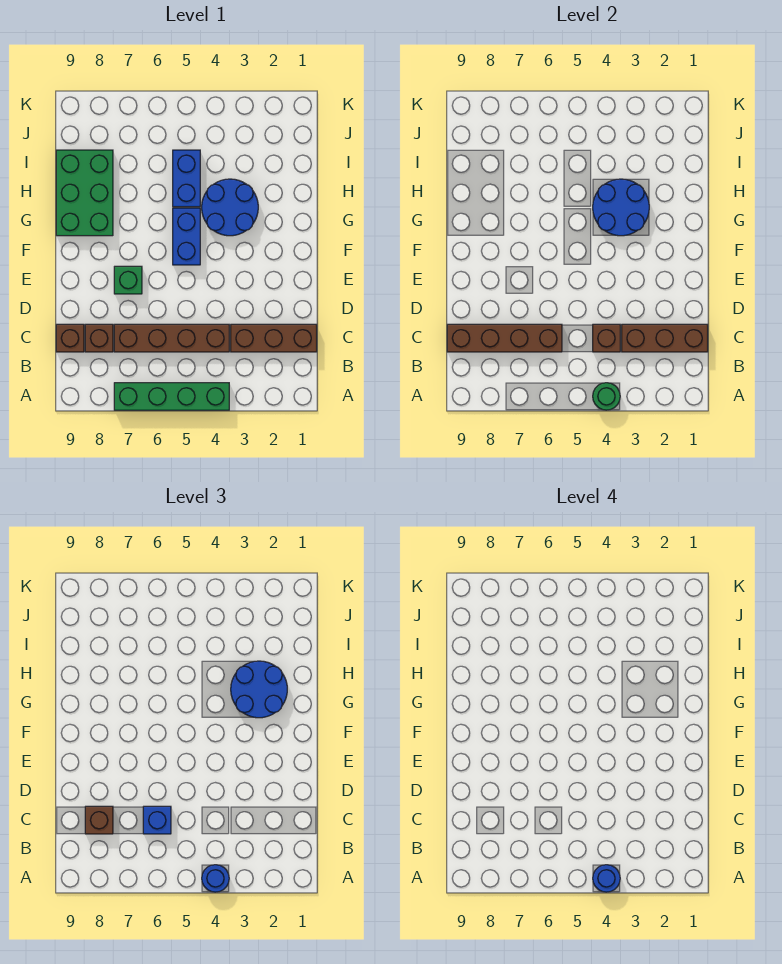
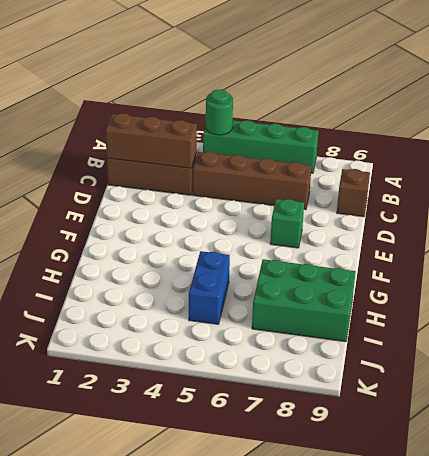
green brick H7:I9 level 1 -> green brick G8:I9 level 1
none -> brown brick C8 level 1
none -> blue brick F5:G5 level 1
none -> blue round brick G3:H4 level 1

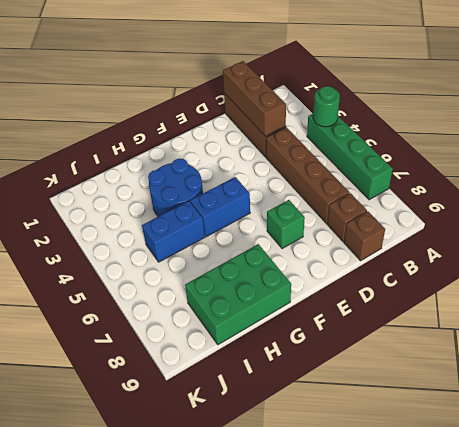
none -> brown brick C4 level 2
none -> brown brick C6:C9 level 2
none -> blue round brick G3:H4 level 2

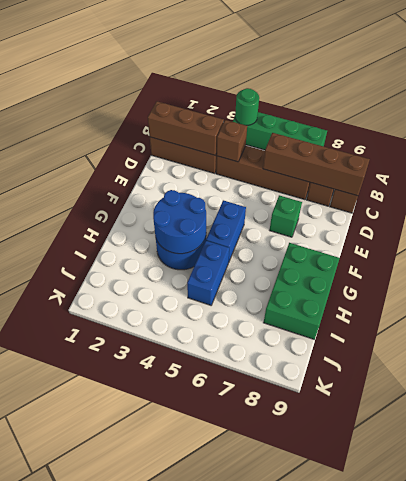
none -> blue round brick A4 level 3
none -> blue brick C6 level 3
none -> brown brick C8 level 3

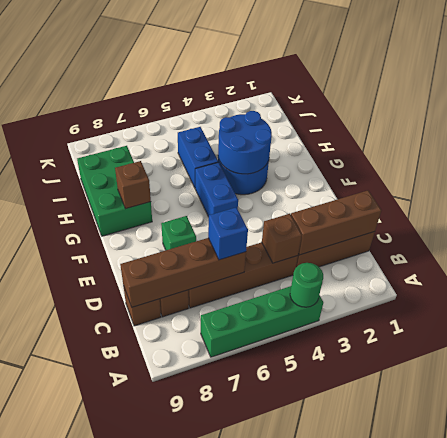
brown brick G8 level 2 -> brown brick C8 level 3
none -> blue round brick A4 level 3
none -> blue round brick G2:H3 level 3
none -> blue round brick A4 level 4

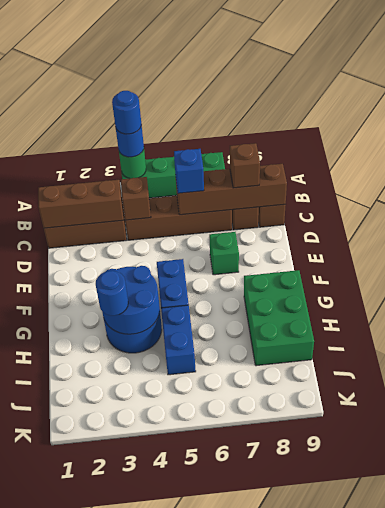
blue round brick H3 level 3 -> blue round brick G2:H3 level 3

